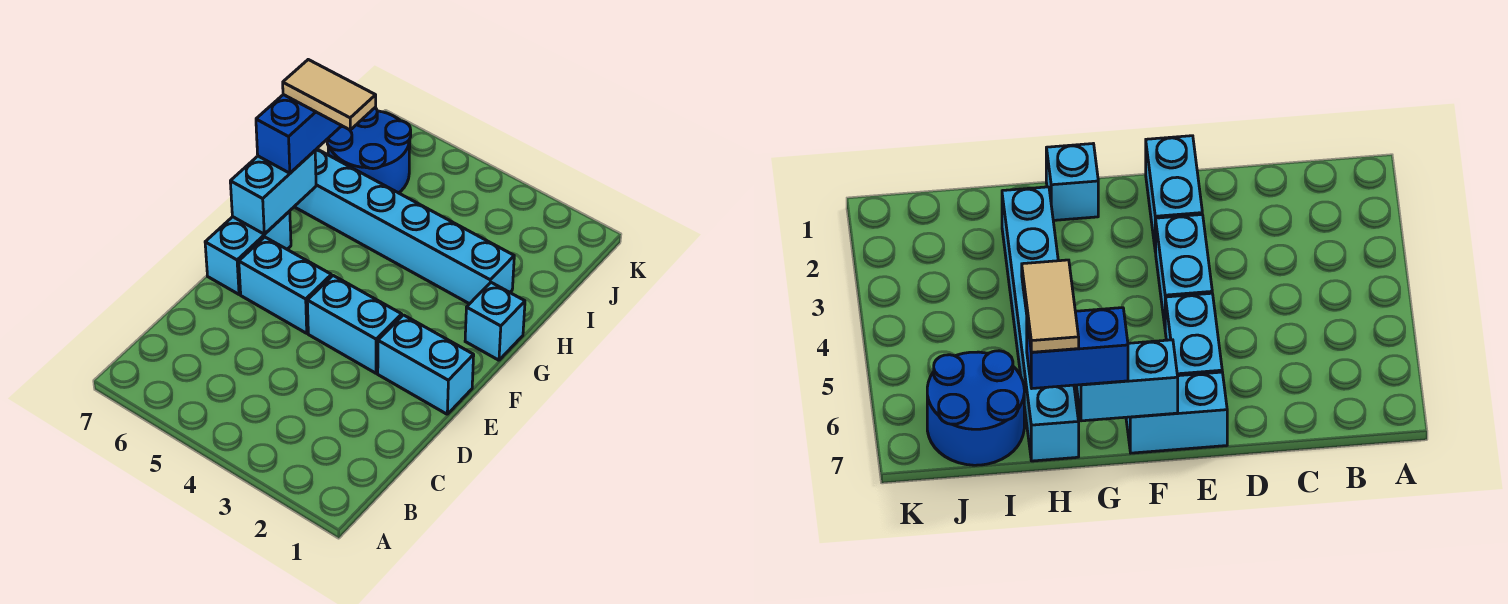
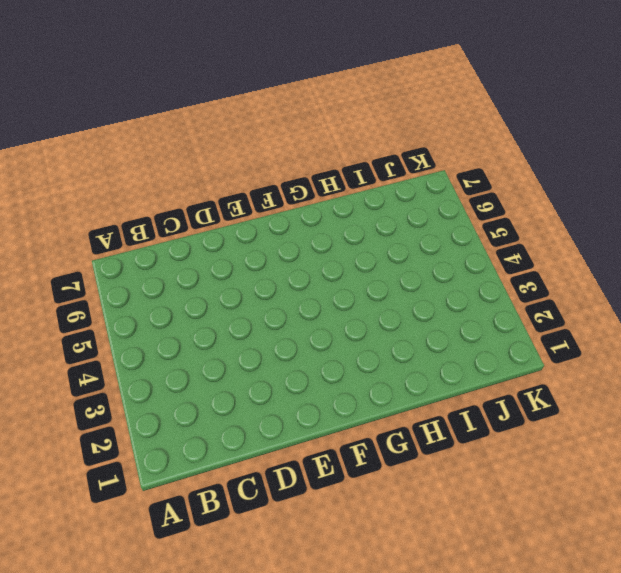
none -> cyan brick E1:E2 level 1
none -> cyan brick E3:E4 level 1

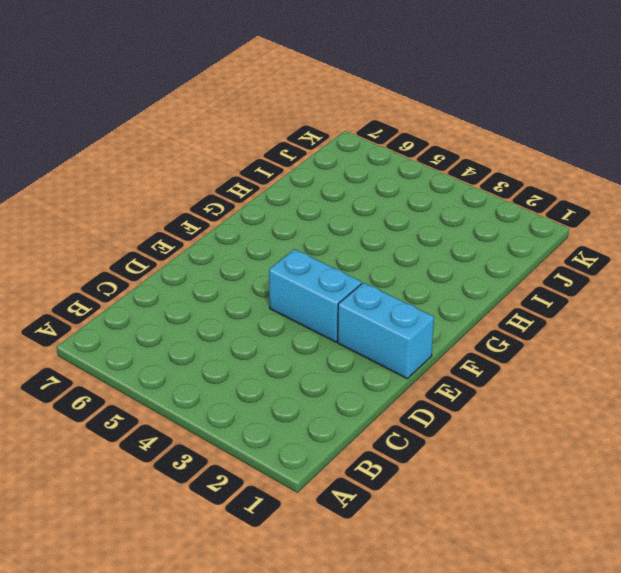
none -> cyan brick E5:E6 level 1
none -> cyan brick E7:F7 level 1

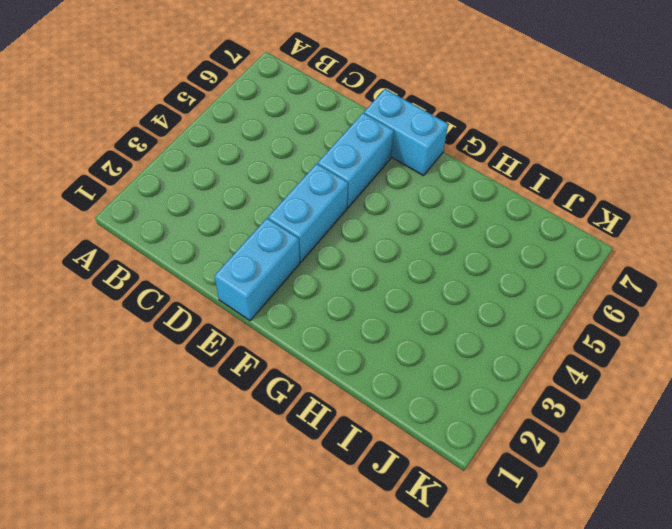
none -> cyan brick G1 level 1
none -> cyan brick H2:H7 level 1

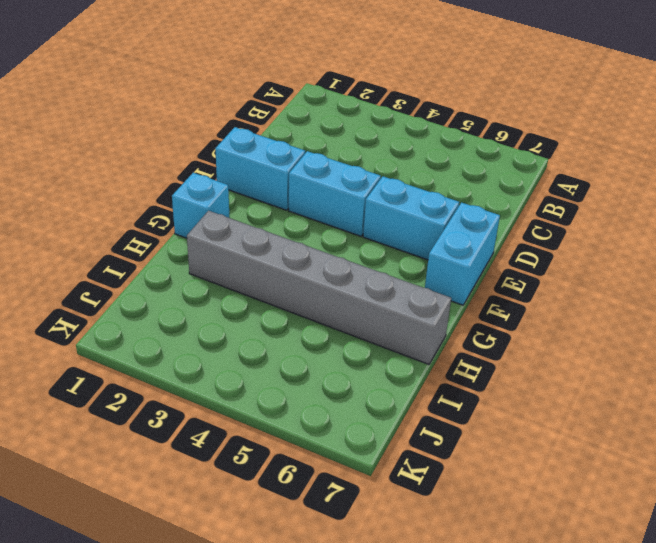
grey brick H2:H7 level 1 -> cyan brick H2:H7 level 1
none -> blue round brick I6:J7 level 1
none -> cyan brick F7:G7 level 2

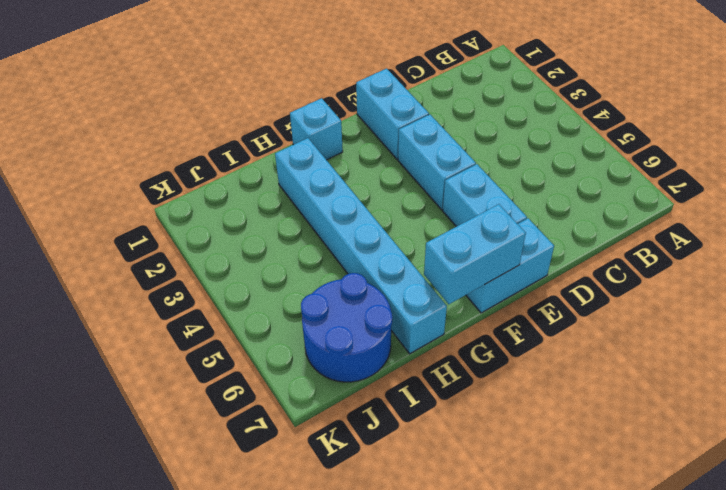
none -> blue brick G7:H7 level 3
none -> tan tile H6:H7 level 4

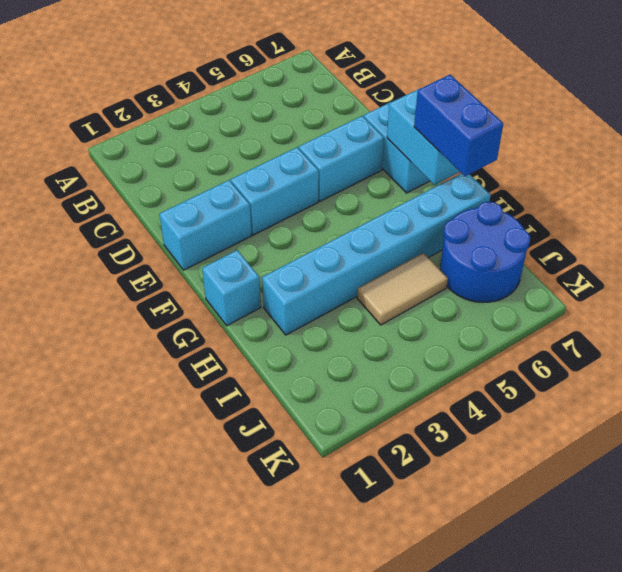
tan tile I4:I5 level 1 -> tan tile H6:H7 level 4

